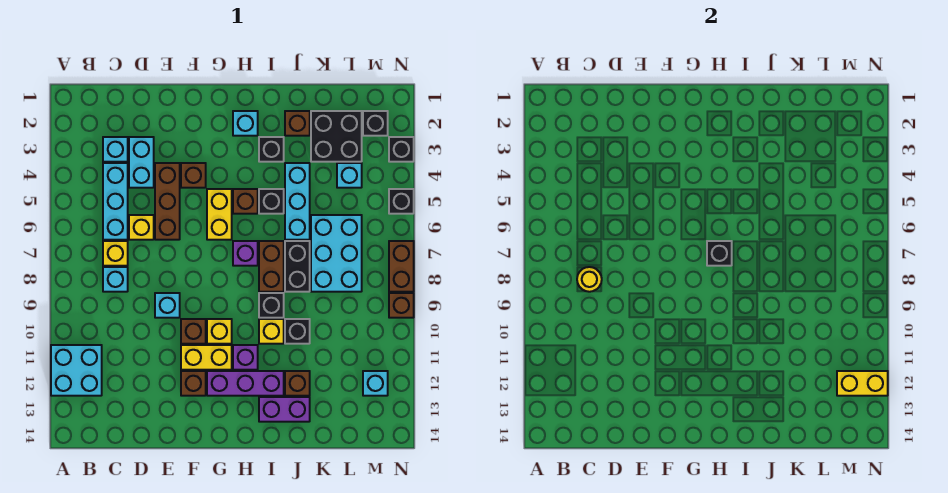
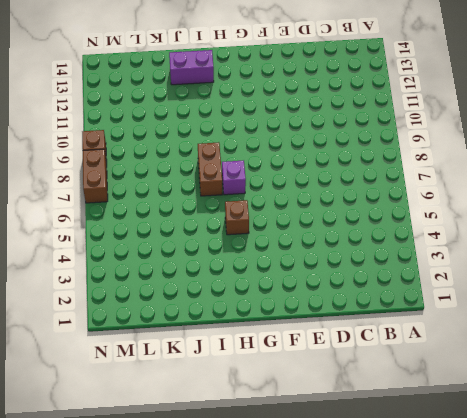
none -> cyan brick A11:B12 level 1
none -> cyan brick C3 level 1
none -> cyan brick C4:C6 level 1
none -> yellow brick C7 level 1

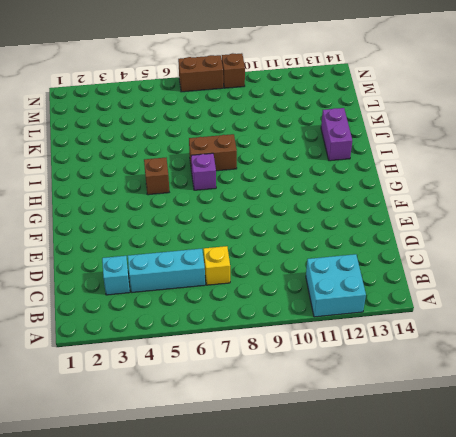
none -> cyan brick C8 level 1
none -> cyan brick D3:D4 level 1
none -> yellow brick D6 level 1
none -> brown brick E4:E6 level 1

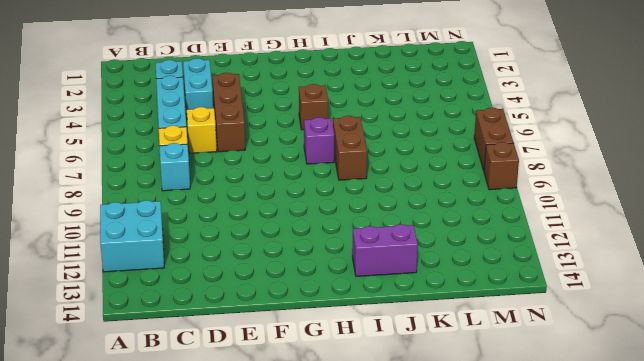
none -> cyan brick E9 level 1
none -> brown brick F4 level 1
none -> brown brick F10 level 1
none -> yellow brick F11:G11 level 1

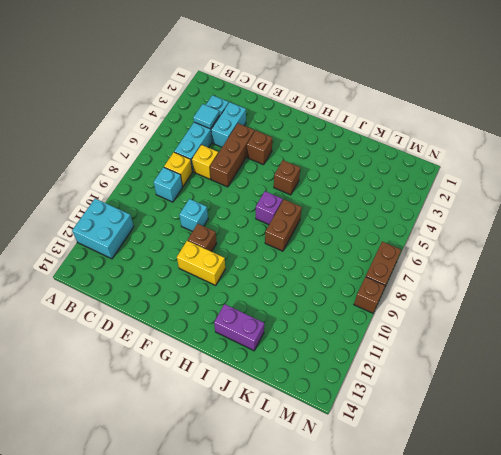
cyan tile C4 level 2 -> none
none -> brown brick F12 level 1
none -> yellow brick G5:G6 level 1
none -> yellow brick G10 level 1
none -> purple brick G12:I12 level 1

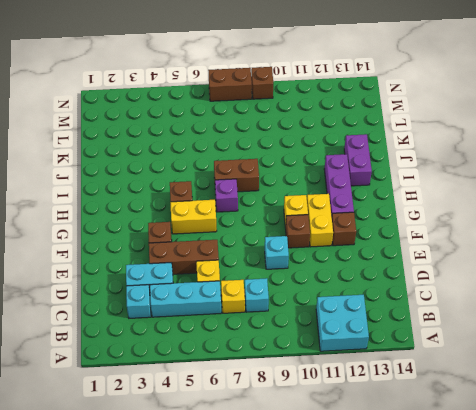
none -> cyan brick H2 level 1
none -> purple brick H11 level 1
none -> black brick I3 level 1
none -> black brick I5 level 1

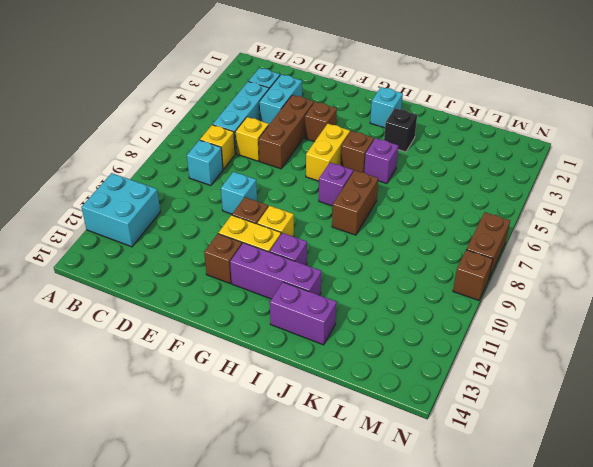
purple brick I5 level 1 -> black brick I5 level 1
none -> black brick I9 level 1
none -> yellow brick I10 level 1
none -> brown brick J2 level 1
none -> cyan brick J4:J6 level 1

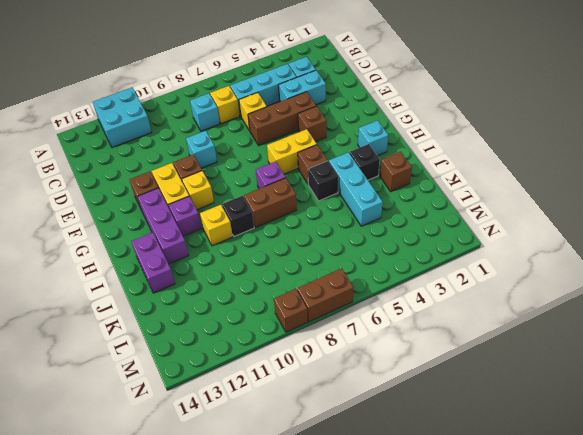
cyan brick I4:K4 level 1 -> cyan brick J4:J6 level 1
none -> black brick J7:J8 level 1
none -> black brick J10 level 1
none -> brown brick J12 level 1
none -> black brick K2:L3 level 1

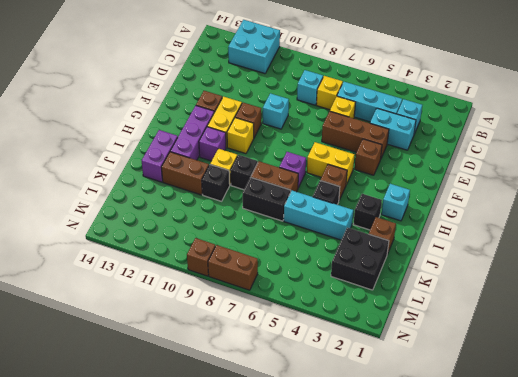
brown brick J11:J12 level 1 -> brown brick J12 level 1
none -> cyan brick K6:L8 level 1
none -> cyan brick L4 level 1
none -> black brick M2 level 1
none -> cyan brick M12 level 1

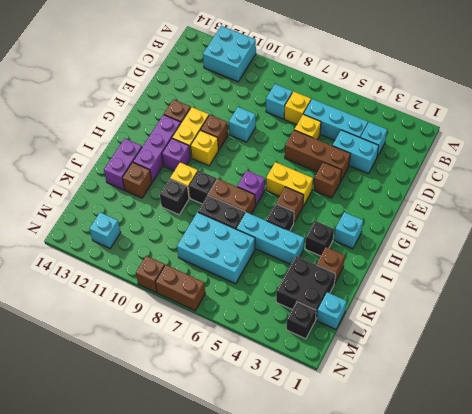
cyan brick L1 level 1 -> cyan brick L4 level 1
none -> black brick N3 level 1
none -> black brick N5 level 1
none -> yellow round brick C8 level 2
none -> black brick H7 level 2

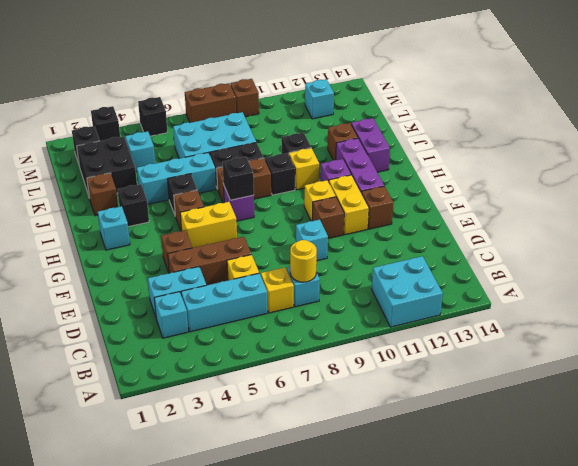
none -> yellow brick M12:N12 level 2

